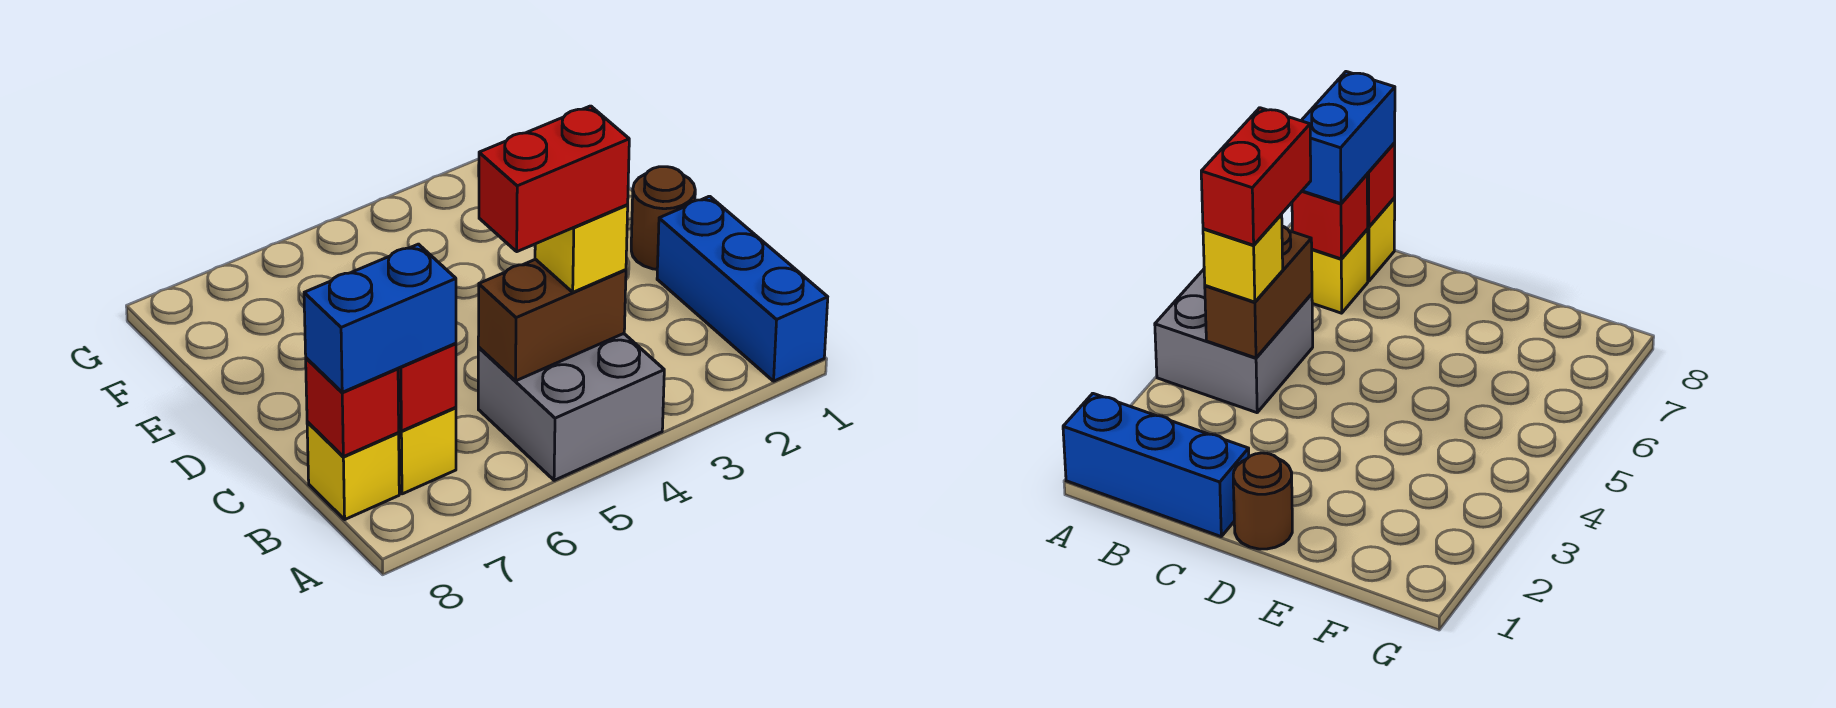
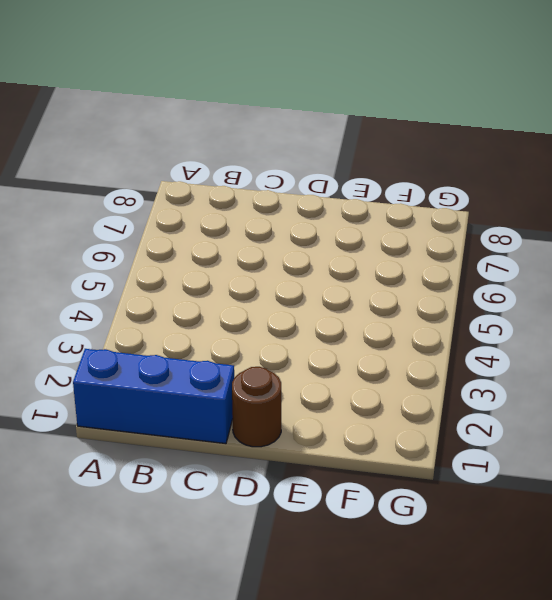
none -> grey brick A4:B5 level 1
none -> yellow brick B7 level 1

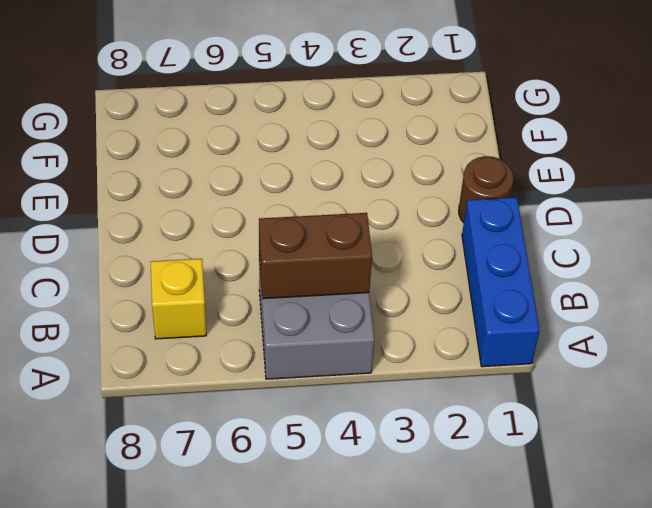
none -> yellow brick B8 level 1
none -> red brick B7 level 2

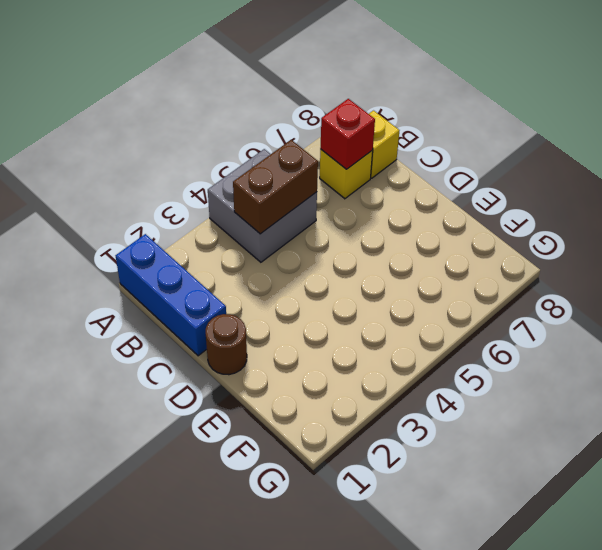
none -> red brick B8 level 2
none -> yellow brick B4 level 3

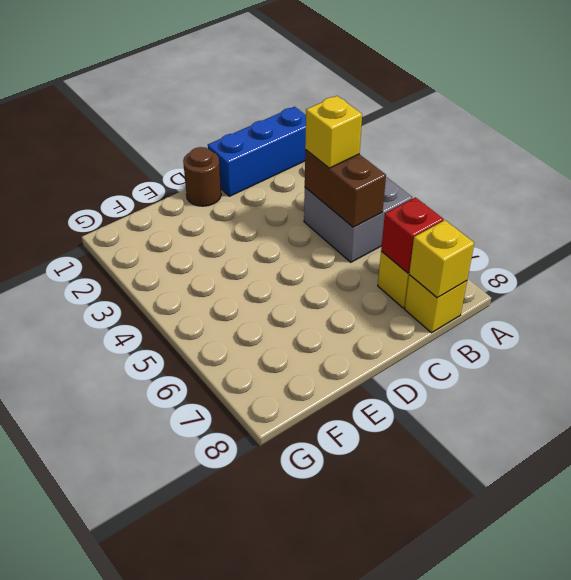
yellow brick B8 level 2 -> red brick B8 level 2
none -> blue brick B7:B8 level 3
none -> red brick B4:B5 level 4

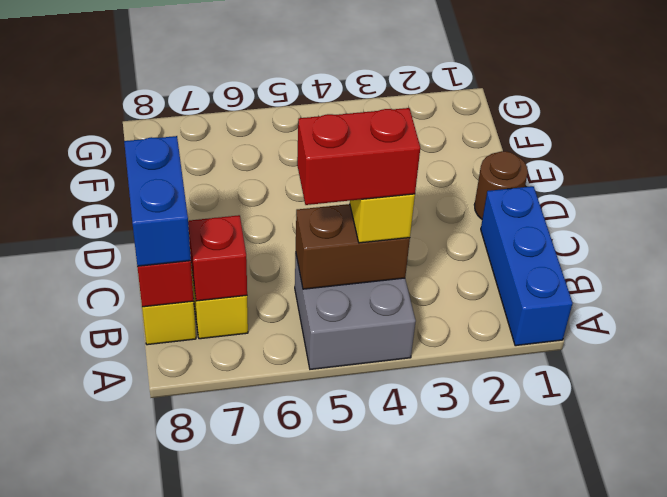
blue brick B8:C8 level 3 -> blue brick B7:B8 level 3

